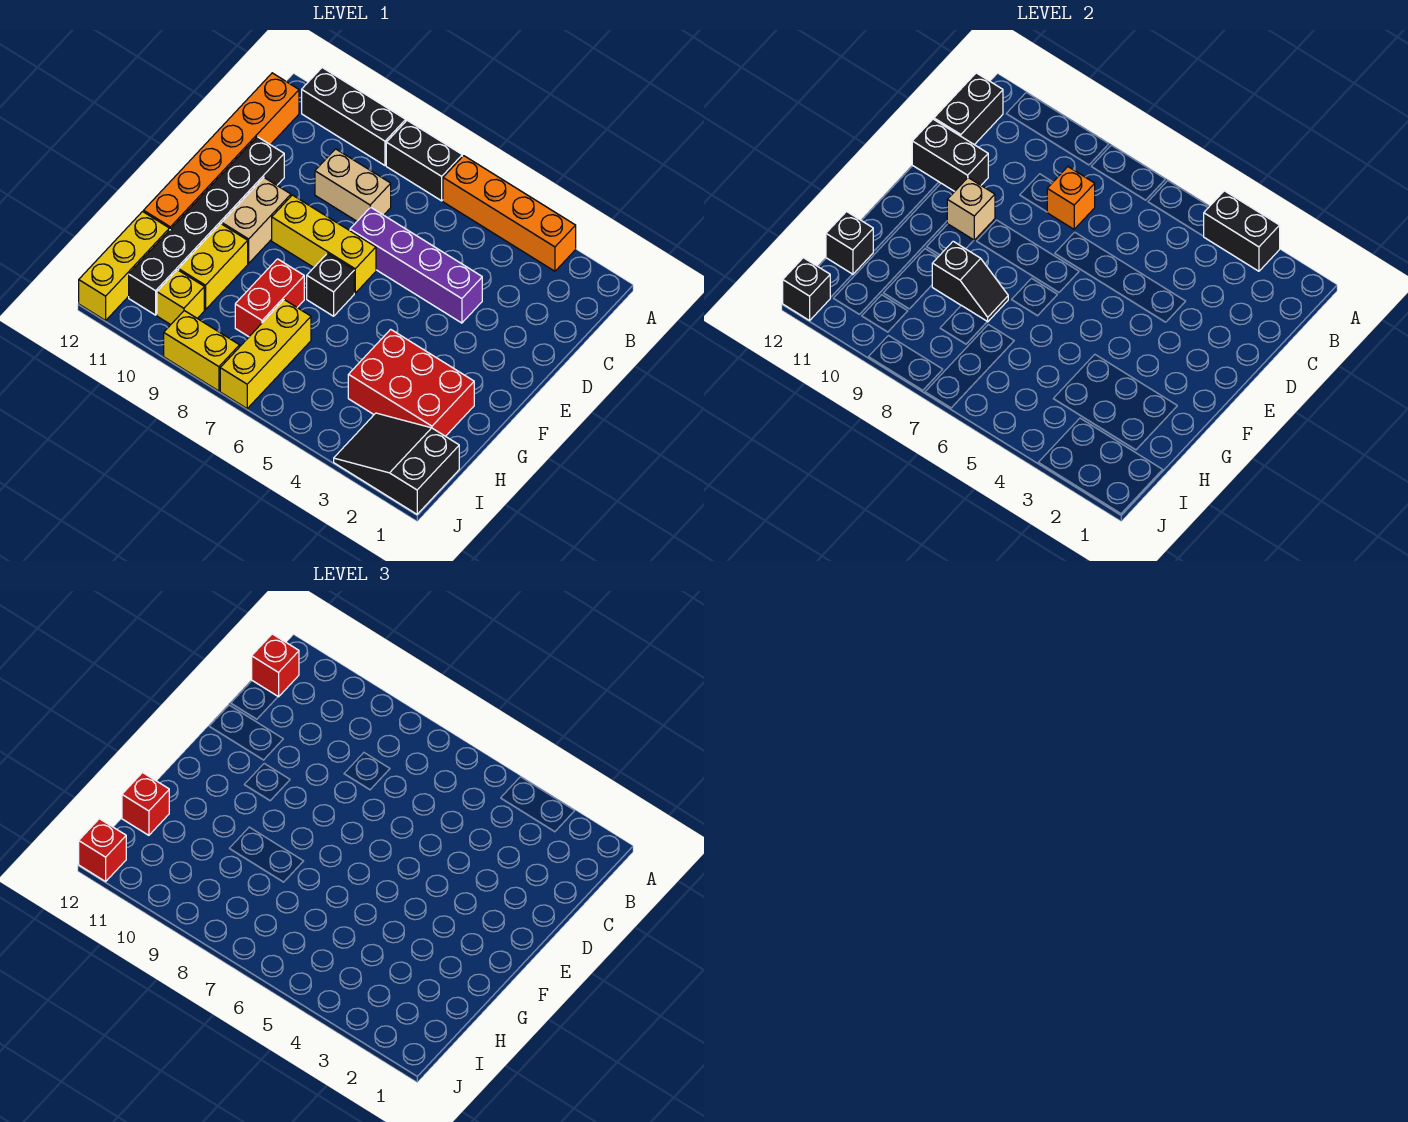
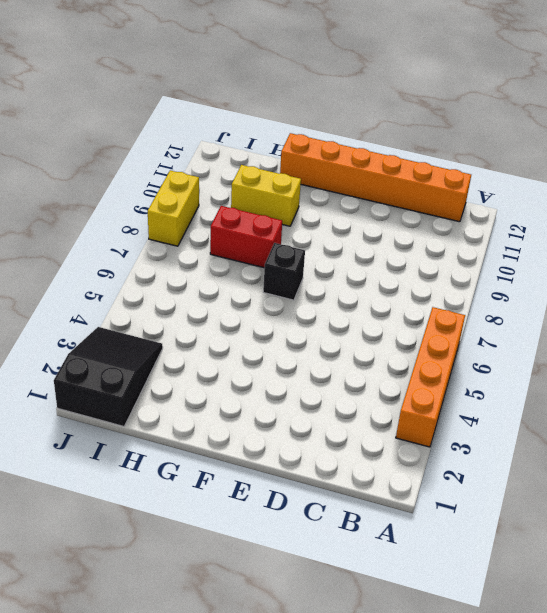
none -> black brick A7:A8 level 1
none -> black brick A9:A11 level 1
none -> tan brick C8:C9 level 1

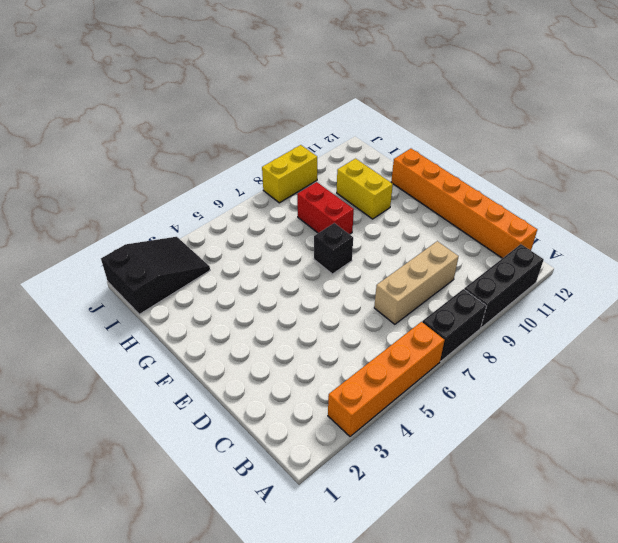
tan brick C7:C9 level 1 -> tan brick C8:C9 level 1
none -> purple brick D4:D7 level 1
none -> black brick D11:I11 level 1
none -> yellow brick E7:E9 level 1

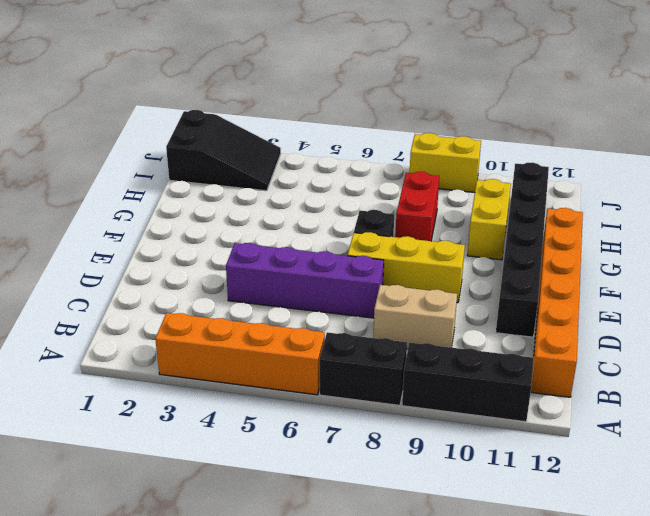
none -> tan brick E10:F10 level 1
none -> red brick G2:H4 level 1
none -> yellow brick H7:J7 level 1

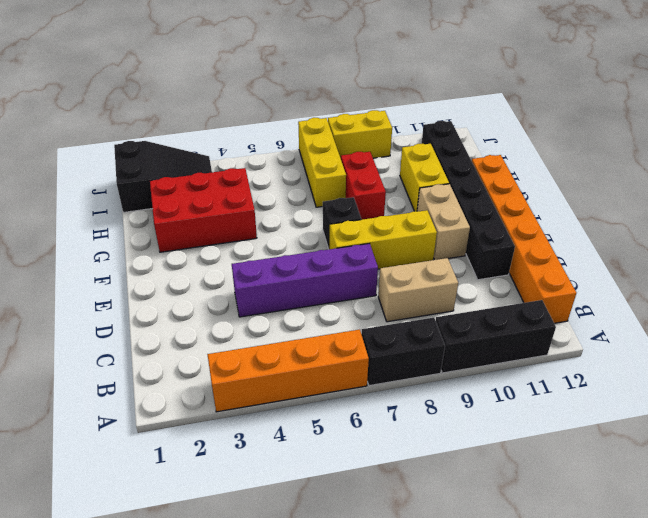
none -> yellow brick H12:J12 level 1
none -> yellow brick I10 level 1
none -> black brick A3:A4 level 2

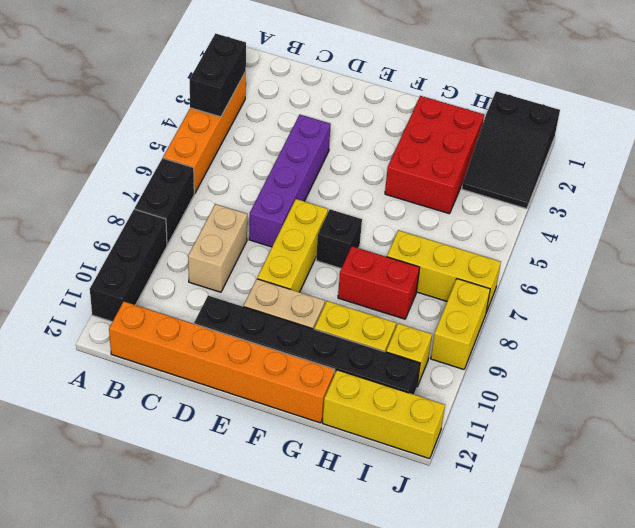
none -> black brick B12:C12 level 2
none -> orange brick C8 level 2
none -> black brick D11:D12 level 2

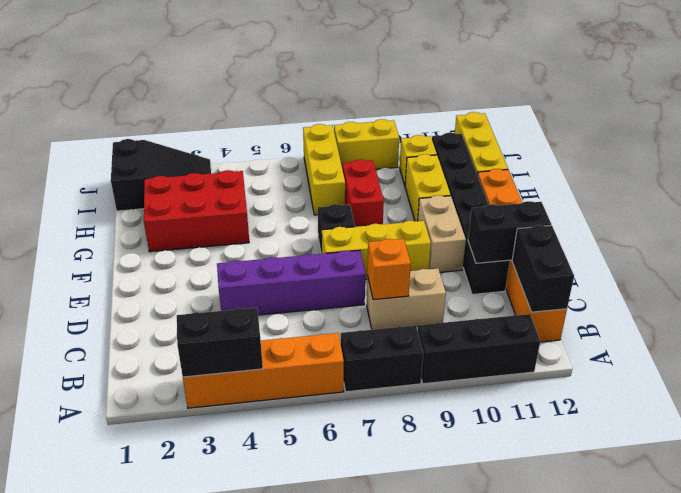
none -> tan brick E10 level 2
none -> black slope G8:G9 level 2 top 9
none -> black brick H12 level 2

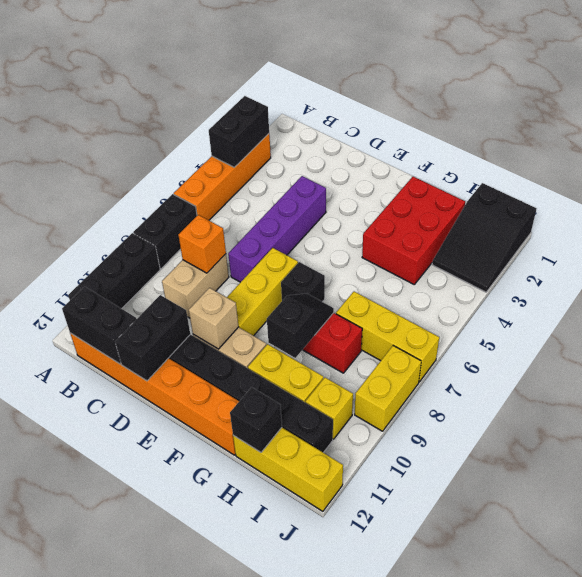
none -> black brick J12 level 2
none -> red brick B12 level 3
none -> red brick H12 level 3

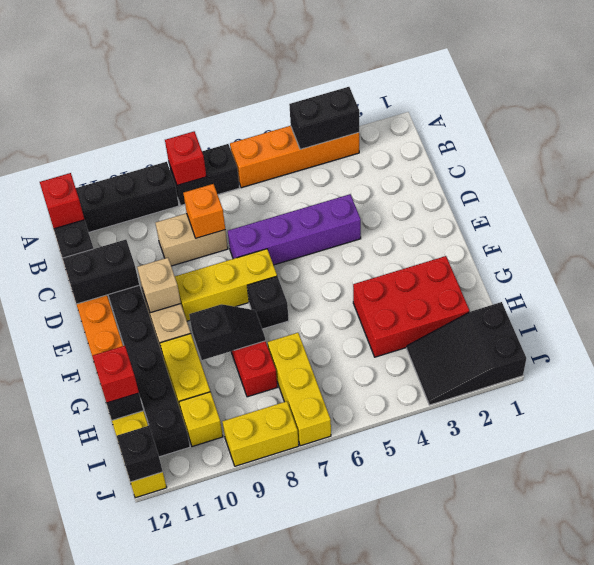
red brick A8 level 2 -> red brick J12 level 3

